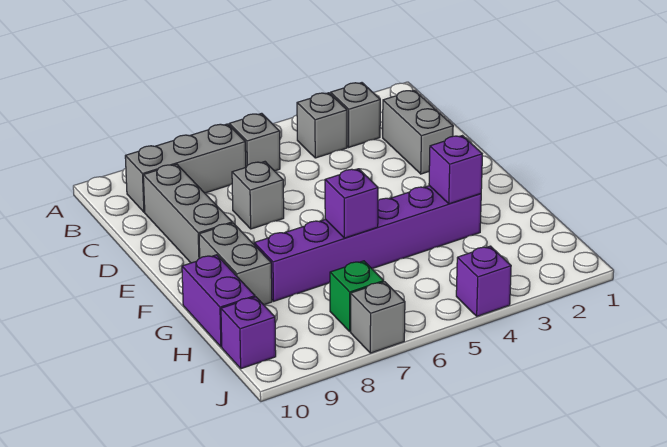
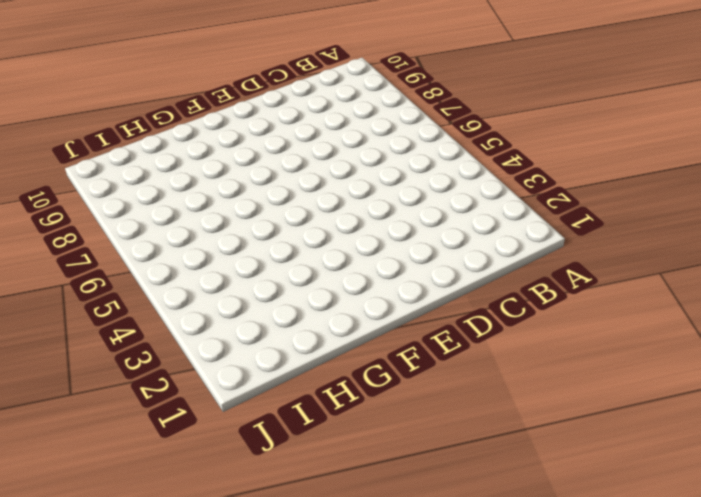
none -> grey brick B3 level 1
none -> grey brick B4 level 1
none -> grey brick B6 level 1

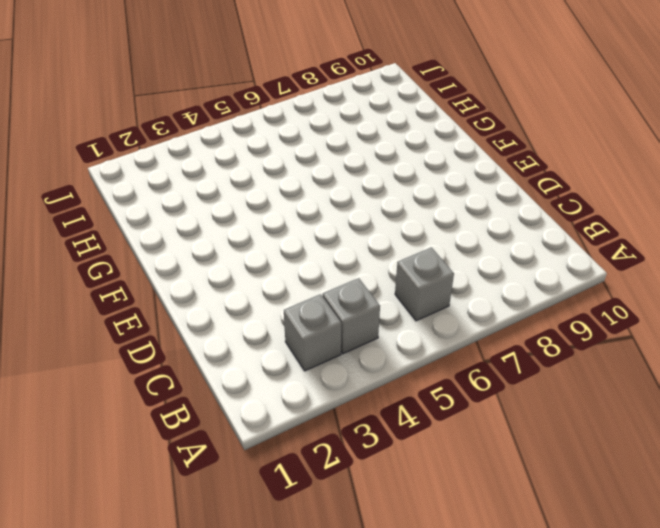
none -> grey brick B7:B9 level 1
none -> grey brick C2:D2 level 1
none -> grey brick C9:E9 level 1

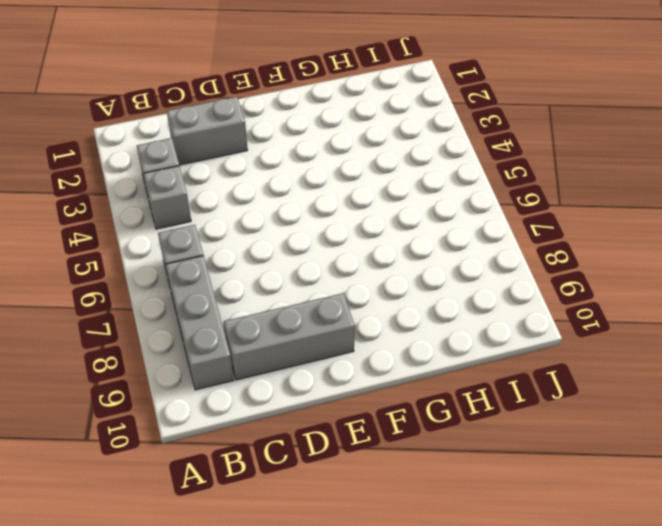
none -> grey brick D7 level 1
none -> grey brick F9:G9 level 1
none -> purple brick G3:G8 level 1

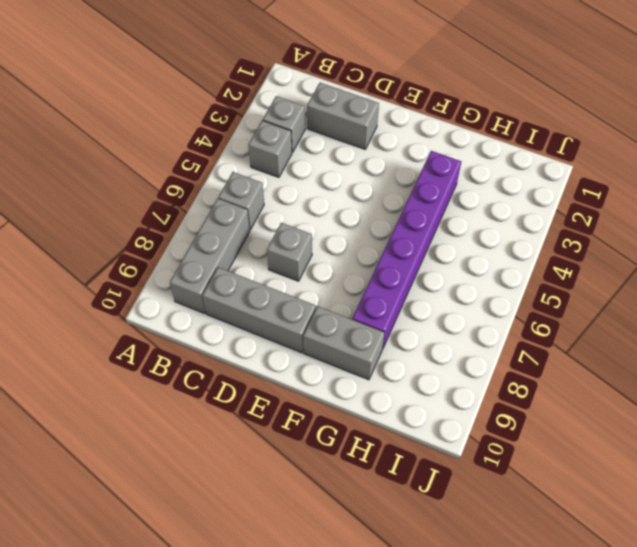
none -> purple brick G10:H10 level 1
none -> green brick I7 level 1
none -> purple brick I10 level 1

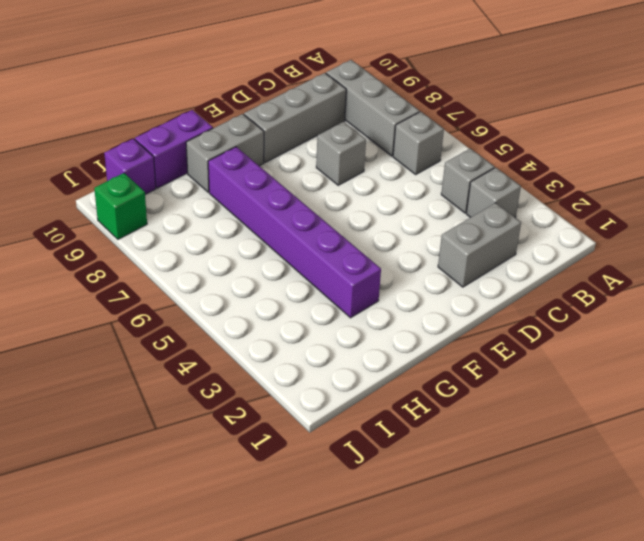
green brick J9 level 1 -> green brick I7 level 1
none -> purple brick J4 level 1
none -> grey brick J7 level 1
none -> purple brick G3 level 2

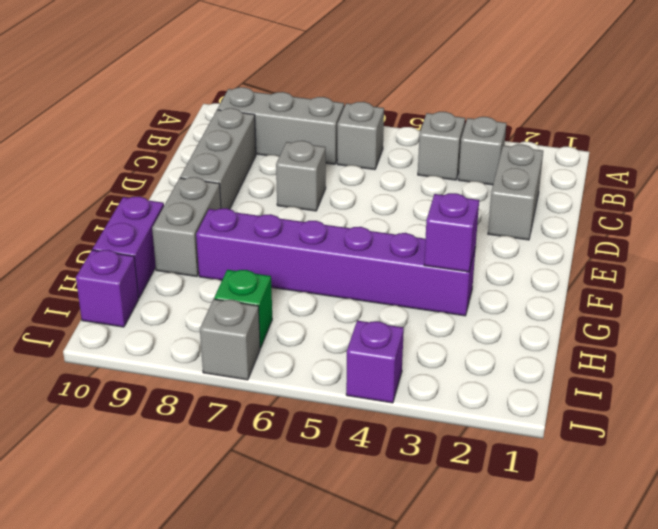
none -> purple brick G6 level 2

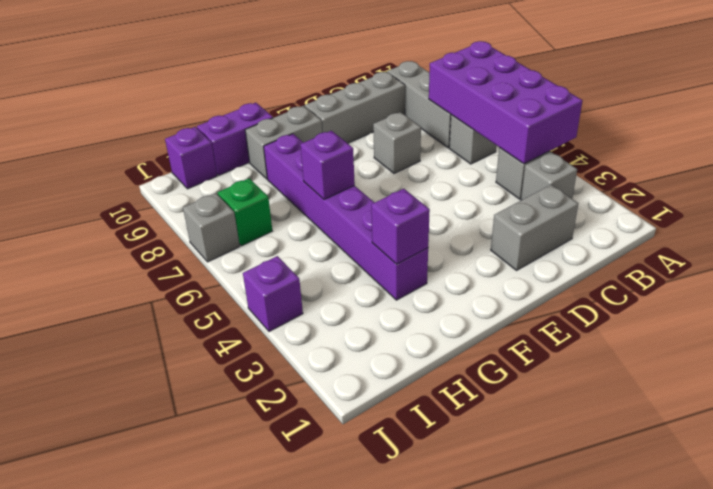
purple brick A4:B7 level 2 -> none

